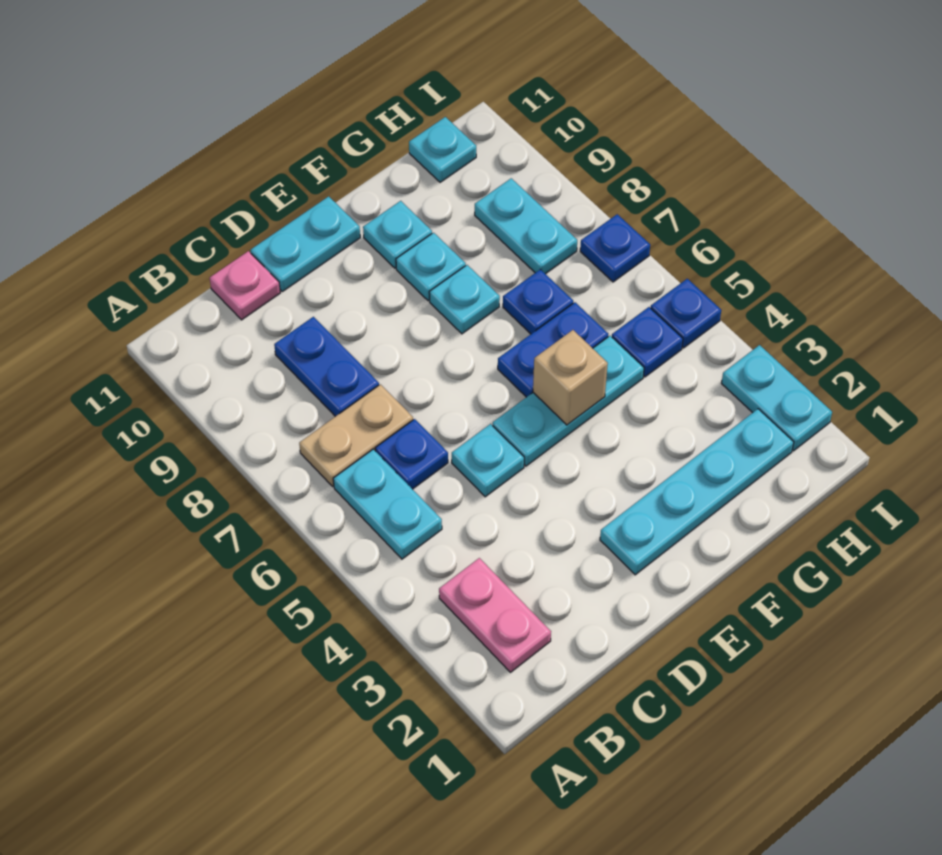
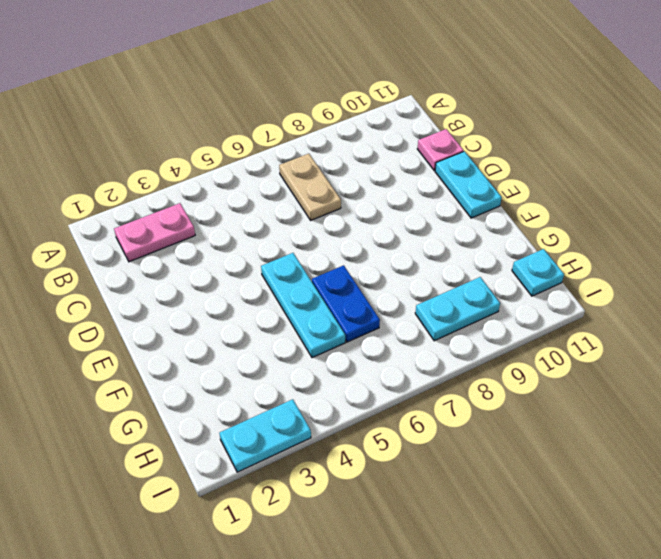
none -> cyan plate B5:B6 level 1
none -> blue plate C6 level 1
none -> blue plate C8:C9 level 1

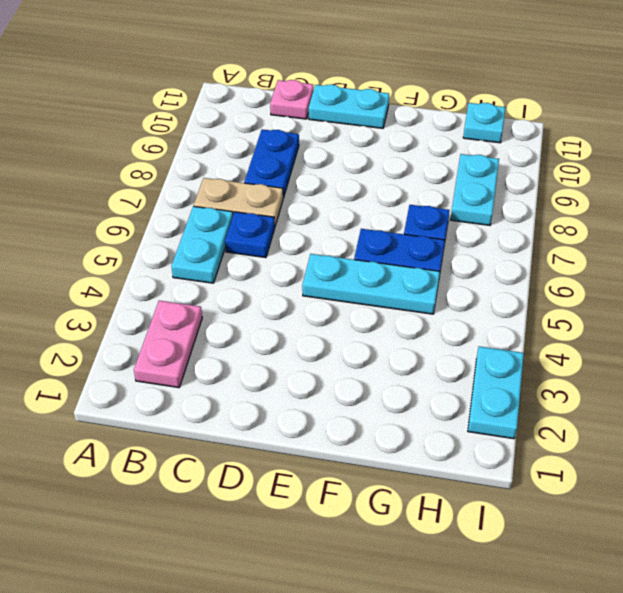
none -> cyan plate D5 level 1
none -> cyan plate E2:H2 level 1
none -> cyan plate F8 level 1

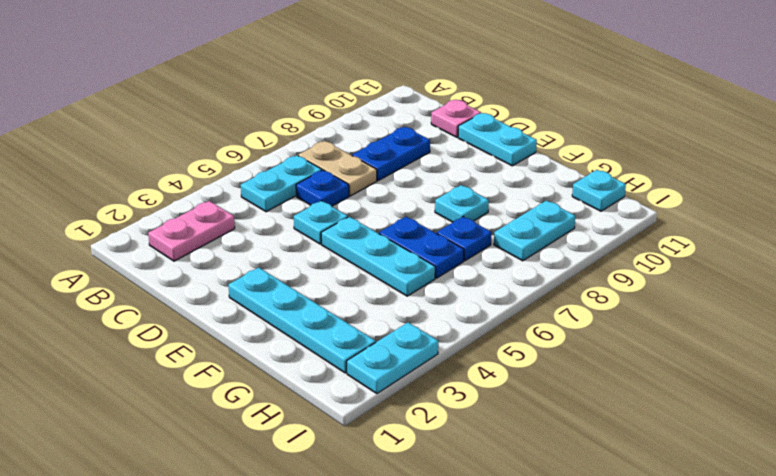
none -> cyan plate F9 level 1
none -> cyan plate F10 level 1
none -> blue plate H5 level 1

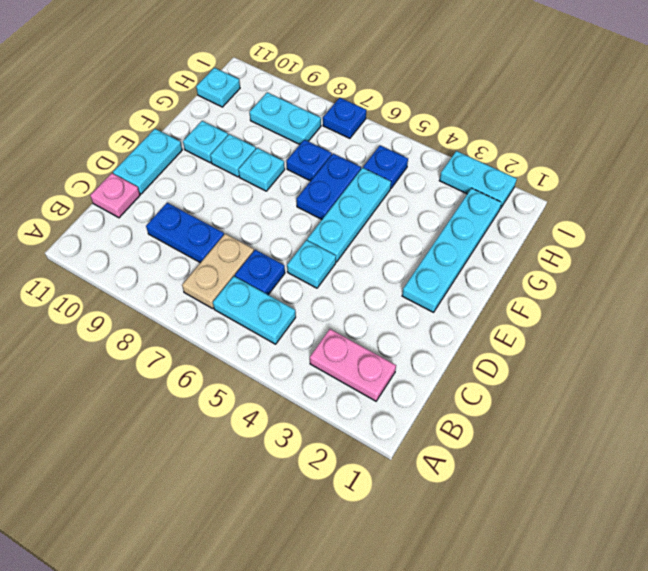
none -> blue plate I5 level 1
none -> tan brick F5 level 2

